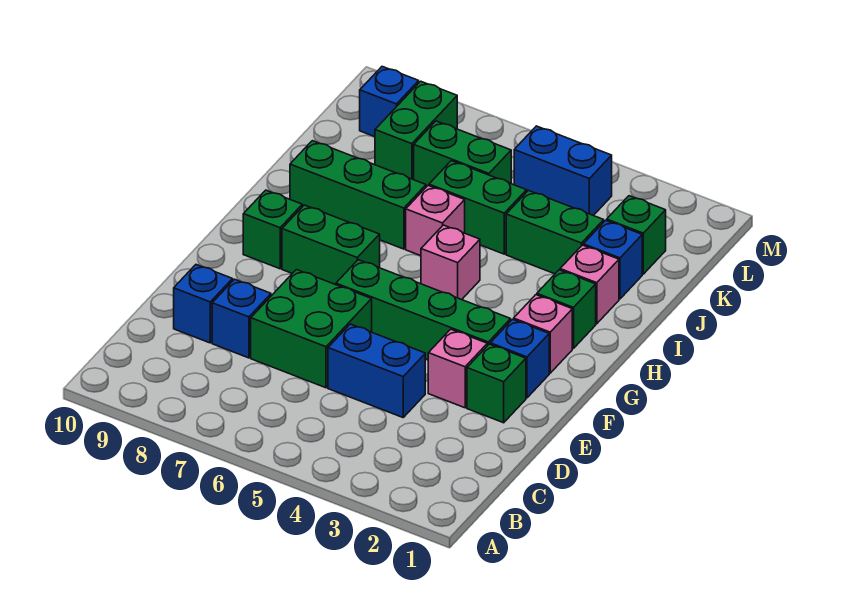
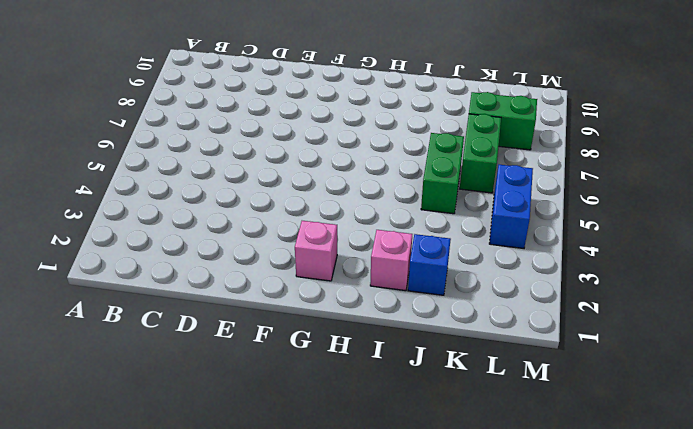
none -> blue brick D4:D5 level 1
none -> green brick D6:E7 level 1
none -> blue brick D8 level 1

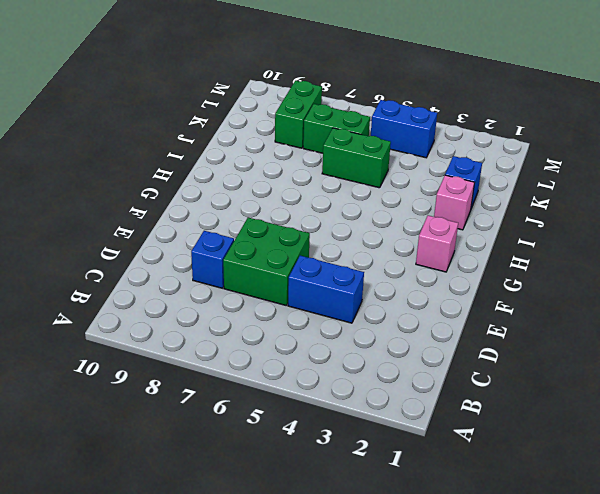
none -> blue brick D9 level 1
none -> green brick E2 level 1
none -> pink brick E3 level 1

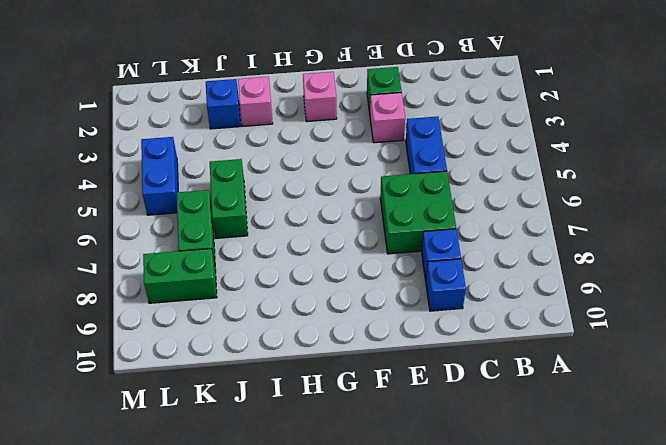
none -> blue brick F2 level 1
none -> green brick F3:F6 level 1
none -> green brick G7:G8 level 1

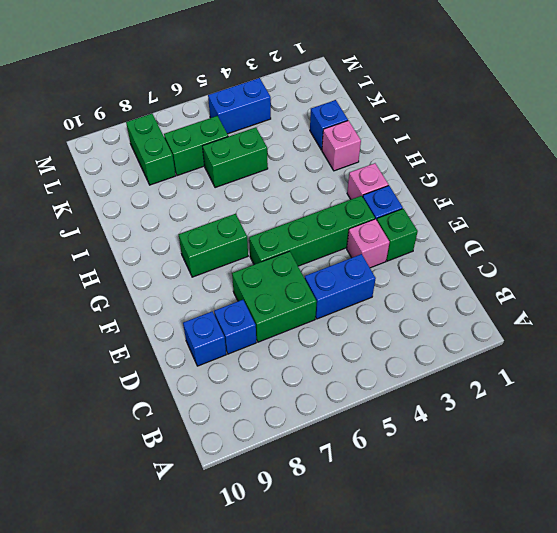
none -> green brick G9 level 1
none -> green brick H2 level 1
none -> pink brick H5 level 1

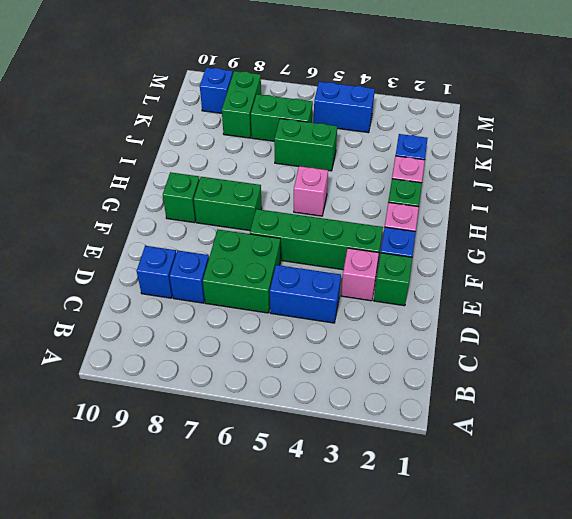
none -> pink brick I6 level 1
none -> green brick I7:I9 level 1
none -> green brick J3:J4 level 1

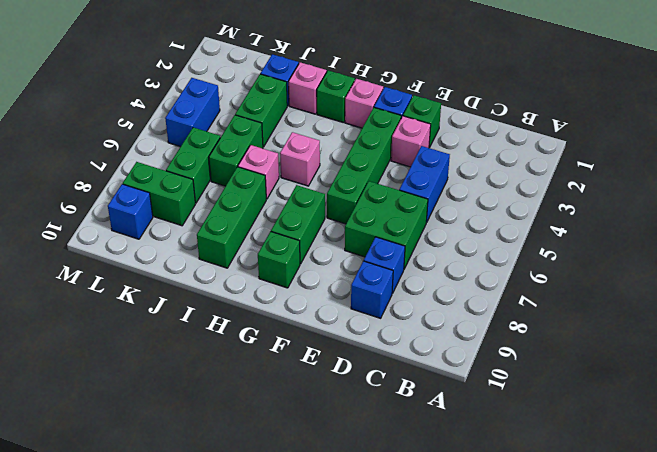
none -> green brick K2 level 1

